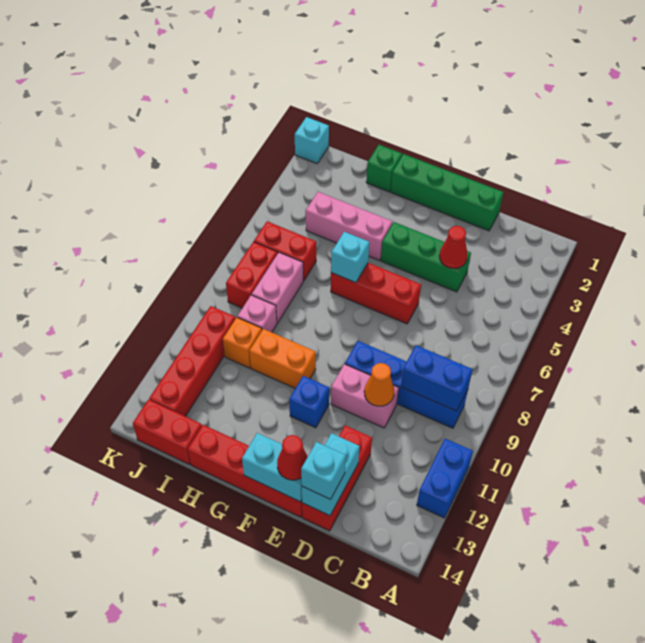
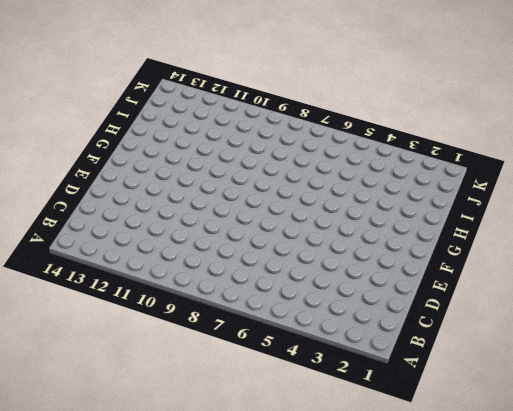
none -> blue brick A11:A12 level 1
none -> blue brick B9:E9 level 1
none -> green brick D1:G1 level 1

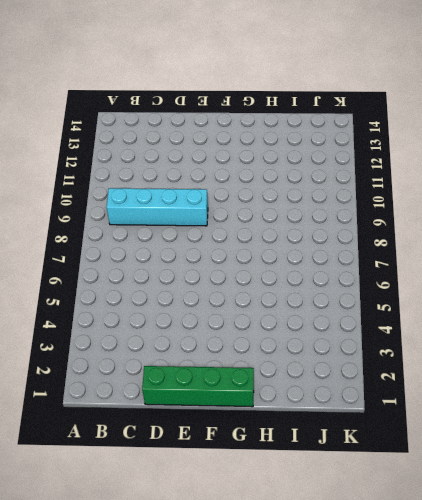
cyan brick B9:E9 level 1 -> blue brick B9:E9 level 1
none -> blue brick A11:A12 level 1
none -> green brick D4:F4 level 1
none -> pink brick D10:E10 level 1

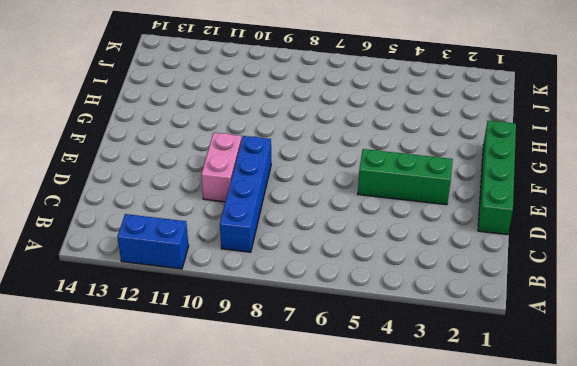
green brick E3:E5 level 1 -> green brick D4:F4 level 1
none -> red brick D12:D14 level 1
none -> red brick E6:G6 level 1
none -> red brick E14:H14 level 1

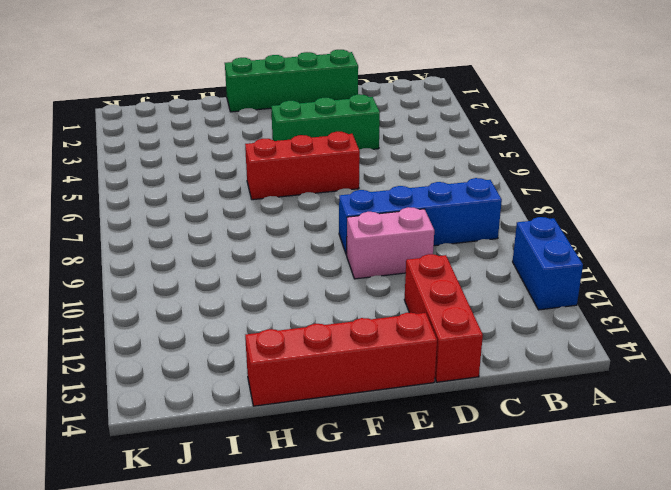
none -> blue brick F11 level 1
none -> pink brick G4:I4 level 1
none -> orange brick G10:H10 level 1

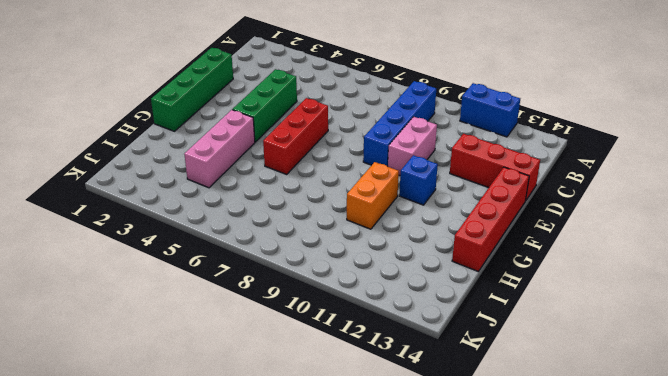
none -> green brick H1 level 1
none -> red brick I6:J6 level 1
none -> pink brick I7:I8 level 1

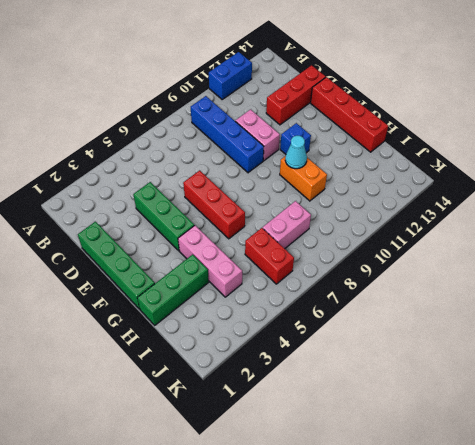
cyan cone G10 level 2 -> none
green brick H1:H3 level 1 -> green brick H1 level 1
none -> pink brick I9 level 1
none -> orange brick I10 level 1
none -> red brick I14:J14 level 1

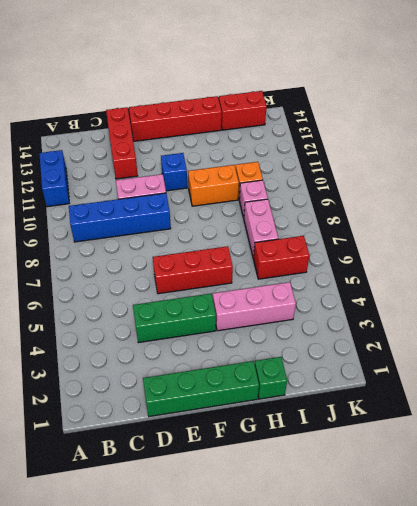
none -> red brick J7:J8 level 1
none -> red brick J10:J13 level 1
none -> cyan brick K1 level 1

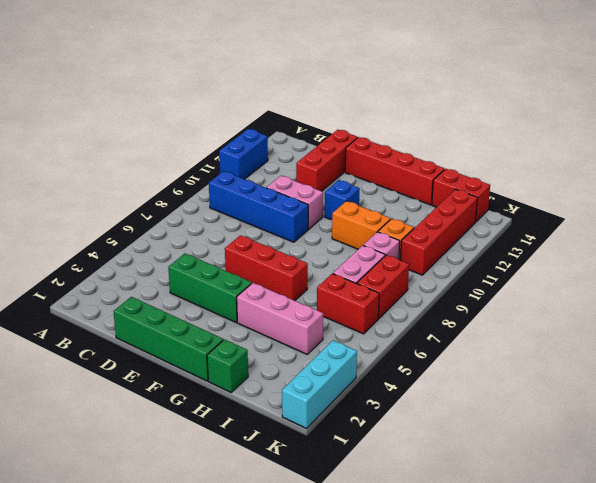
cyan brick K1:K3 level 1 -> cyan brick K1 level 1
none -> blue brick B9:C9 level 2
none -> red cone D4 level 2
none -> orange cone D10 level 2

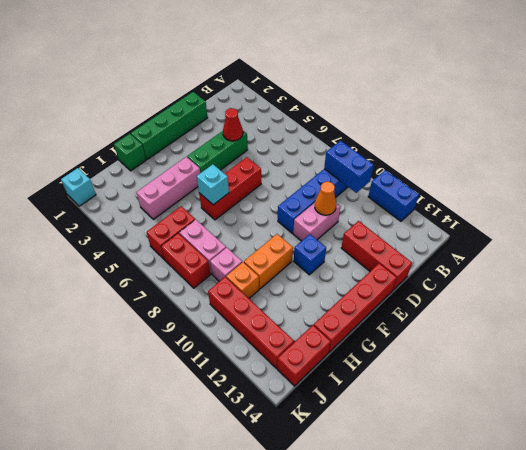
blue brick B9:B10 level 2 -> blue brick B9:C9 level 2
none -> cyan brick D13:D14 level 2
none -> cyan brick E14:F14 level 2
none -> cyan brick D14 level 3

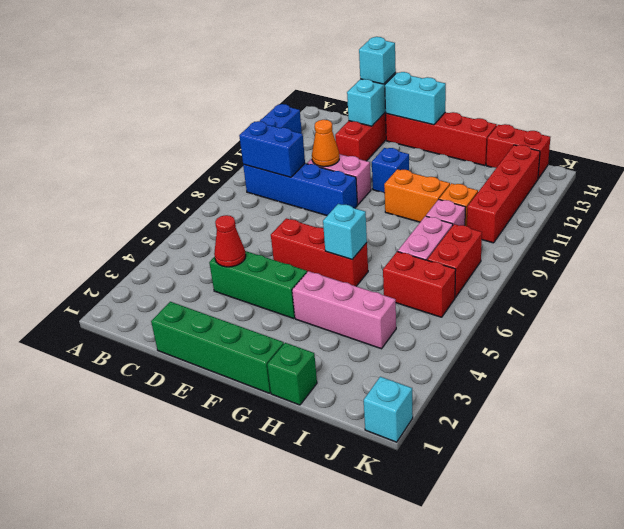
none -> red cone E14 level 3

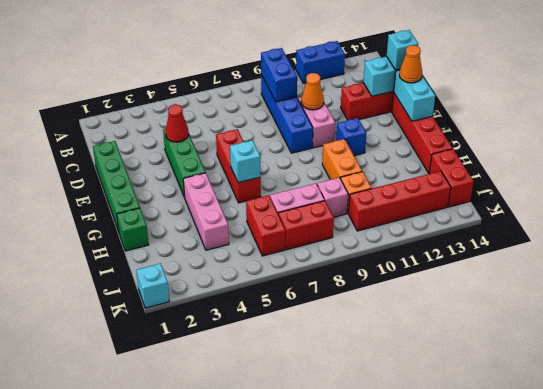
orange cone E14 level 3 -> red cone E14 level 3

